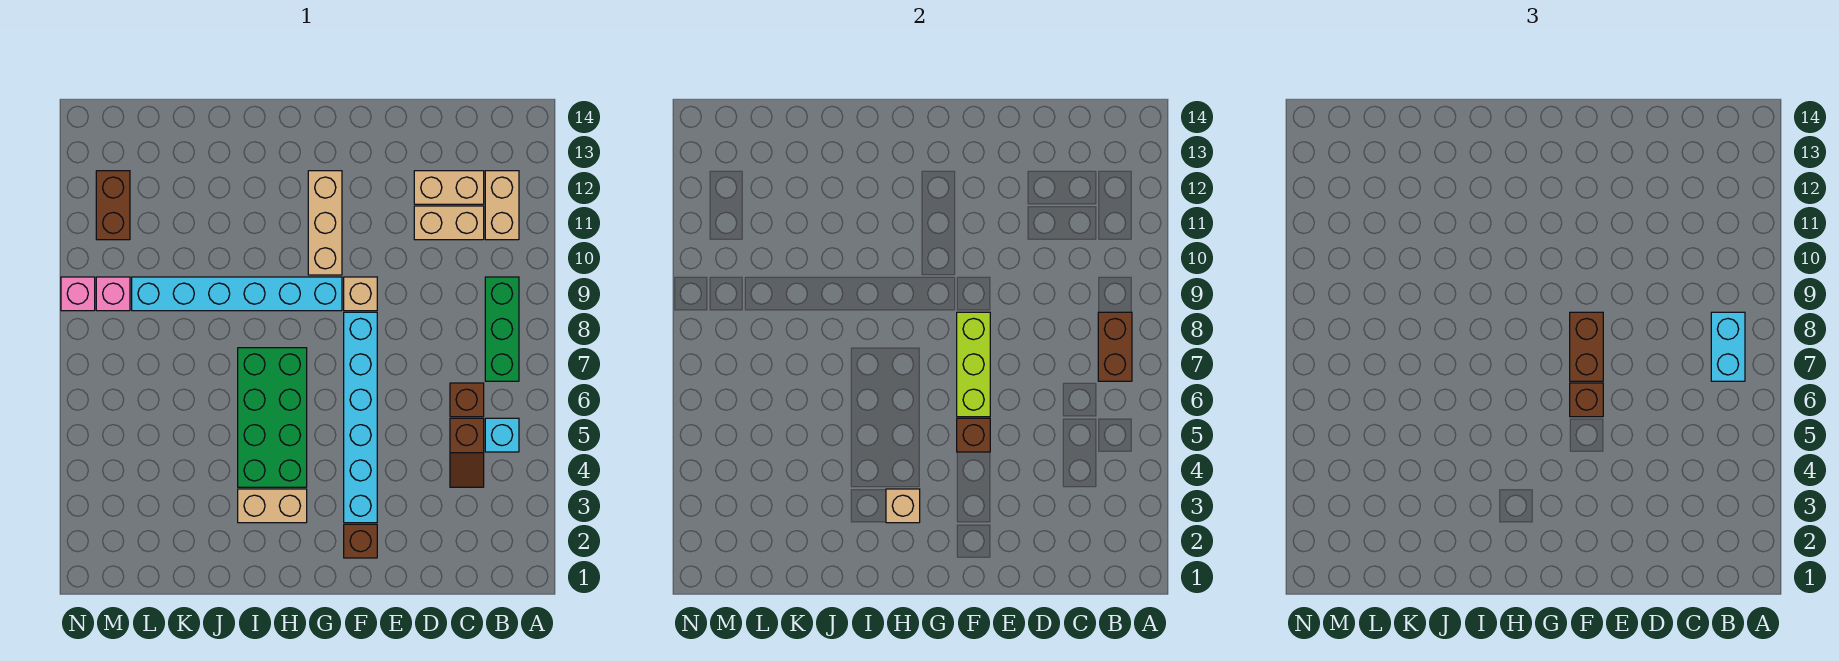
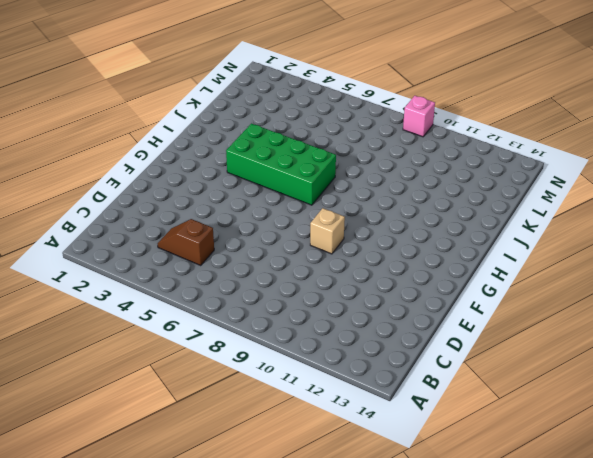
none -> cyan brick B5 level 1
none -> green brick B7:B9 level 1
none -> tan brick B11:B12 level 1

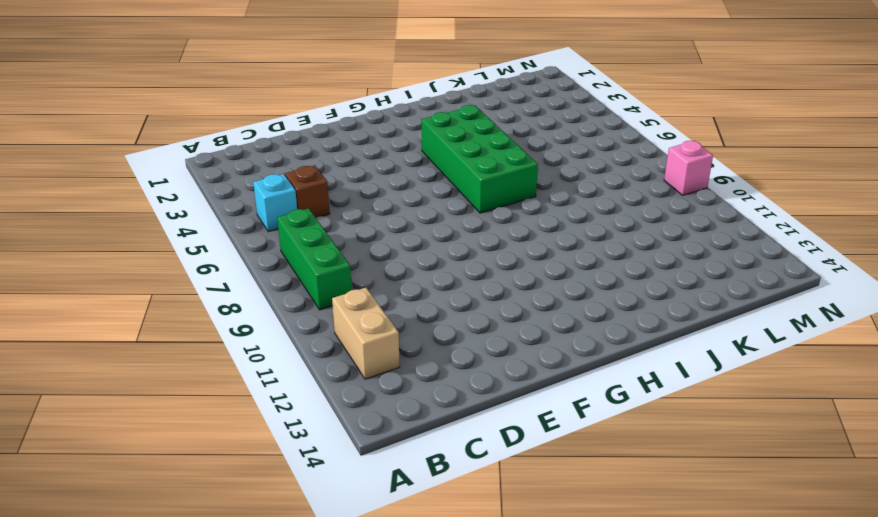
none -> brown brick C6 level 1
none -> tan brick C11:D11 level 1
none -> tan brick C12:D12 level 1

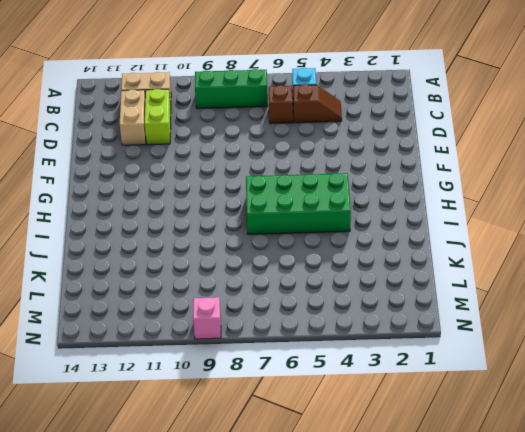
lime brick C11:D11 level 1 -> tan brick C11:D11 level 1
none -> brown brick F2 level 1
none -> cyan brick F3:F8 level 1
none -> tan brick F9 level 1

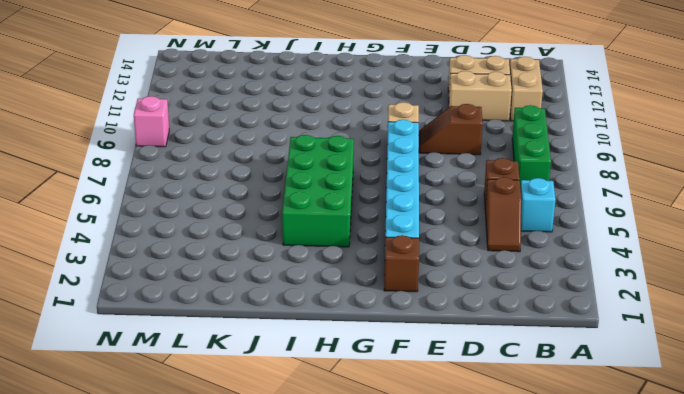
brown slope D9:E9 level 1 top D -> none
none -> cyan brick G9:L9 level 1
none -> tan brick G10:G12 level 1
none -> tan brick H3:I3 level 1

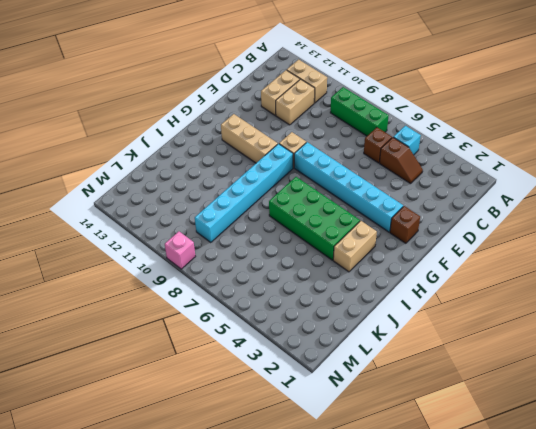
none -> pink brick M9 level 1
none -> brown brick M11:M12 level 1
none -> brown brick B7:B8 level 2

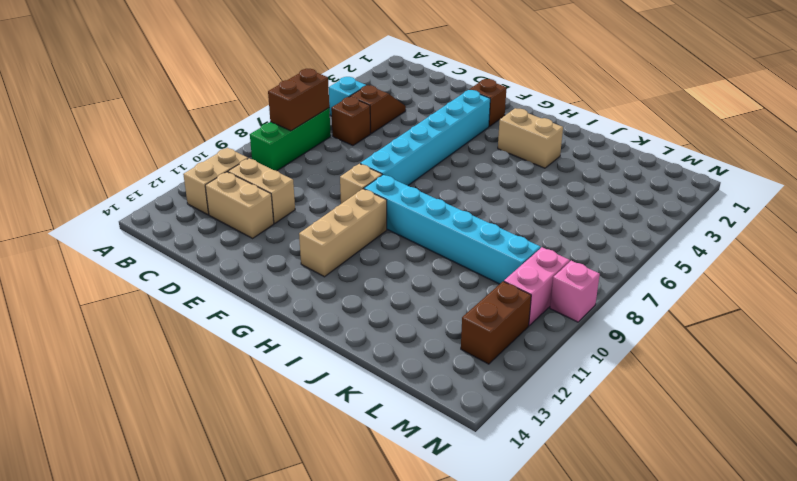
pink brick M9:M10 level 1 -> pink brick M9 level 1
none -> green brick H4:I7 level 1
none -> brown brick F5 level 2
none -> lime brick F6:F8 level 2

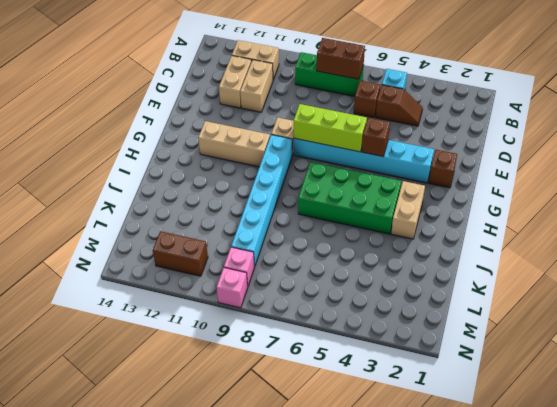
none -> tan brick H3 level 2
none -> cyan brick B7:B8 level 3
none -> brown brick F6 level 3

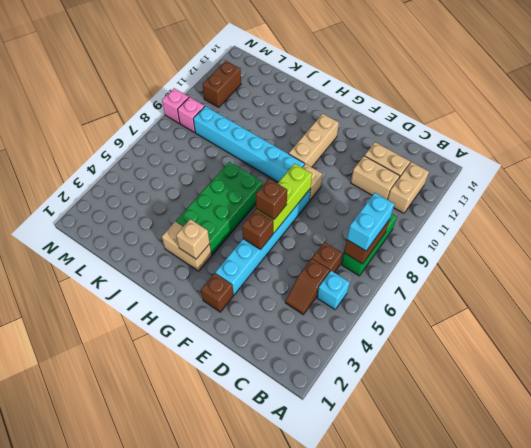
none -> brown brick F7:F8 level 3

